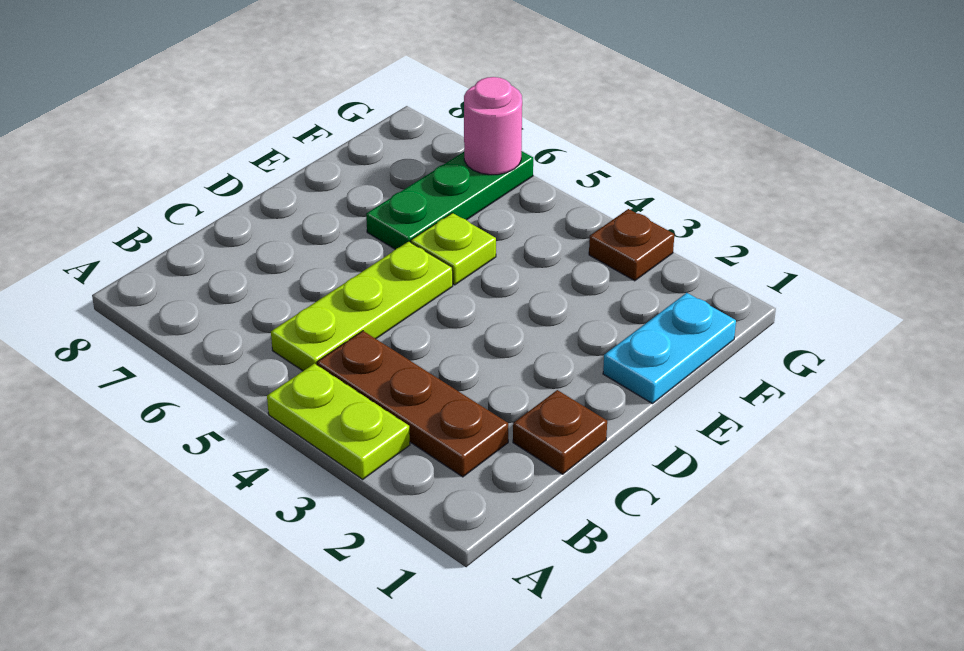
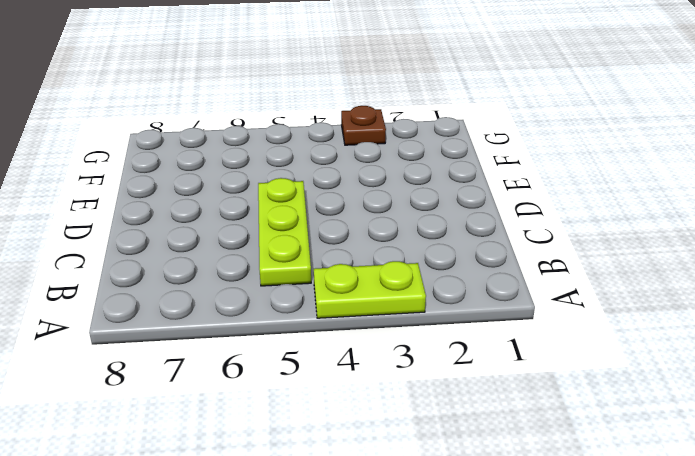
none -> brown plate B2:B4 level 1
none -> brown plate C1 level 1

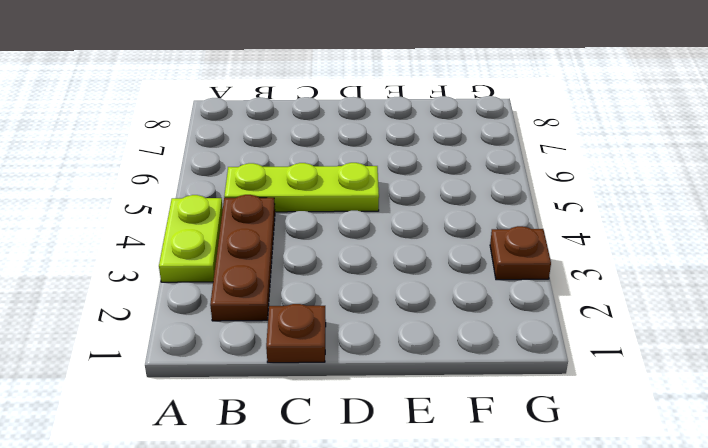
none -> cyan plate E1:F1 level 1
none -> lime plate E5 level 1

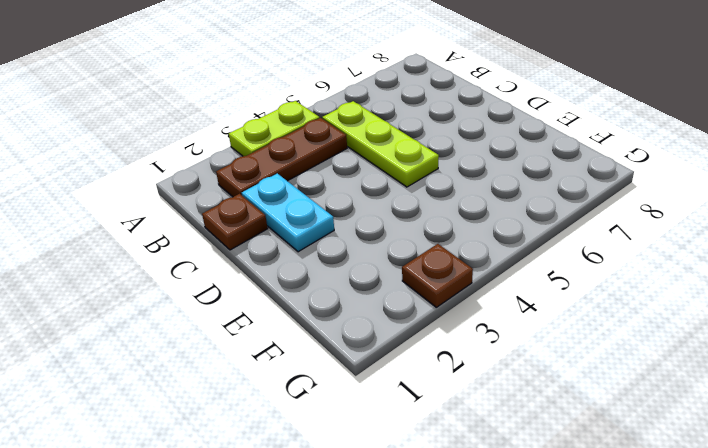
cyan plate C2:D2 level 1 -> cyan plate E1:F1 level 1
none -> lime plate E5 level 1
none -> green plate E6:G6 level 1

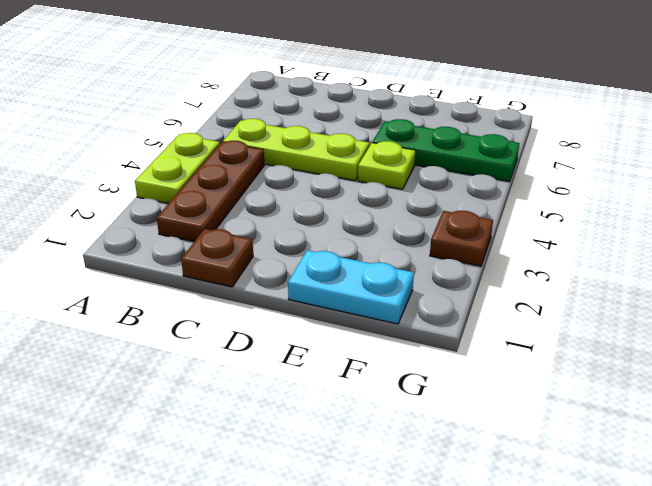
none -> pink round brick G6 level 2

